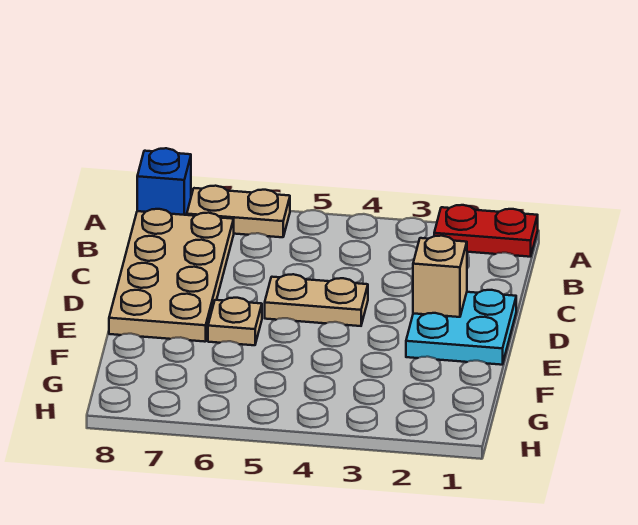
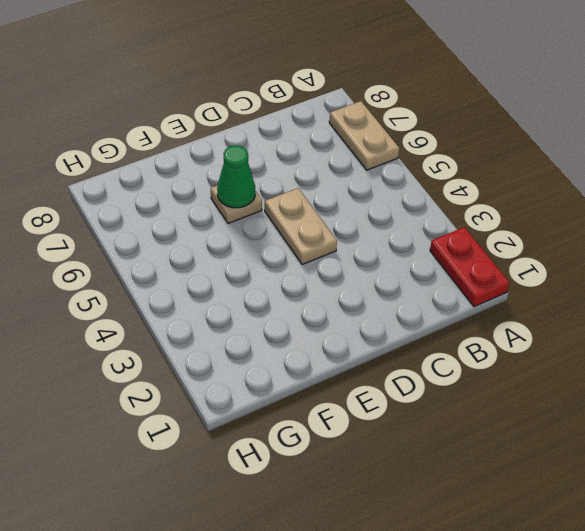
green cone E6 level 2 -> none
none -> blue brick A8 level 1
none -> tan plate B7:E8 level 1

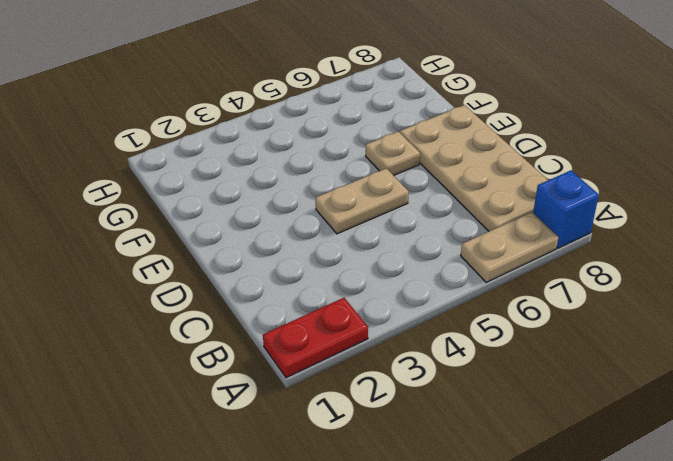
none -> cyan plate D1:E2 level 1
none -> tan brick D2 level 2

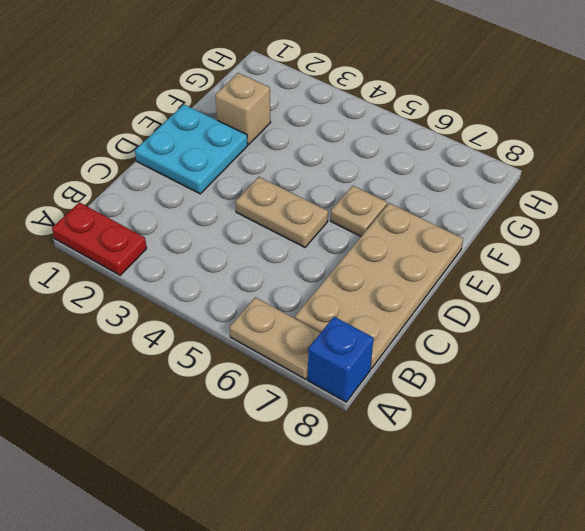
tan brick F2 level 1 -> tan brick D2 level 2

